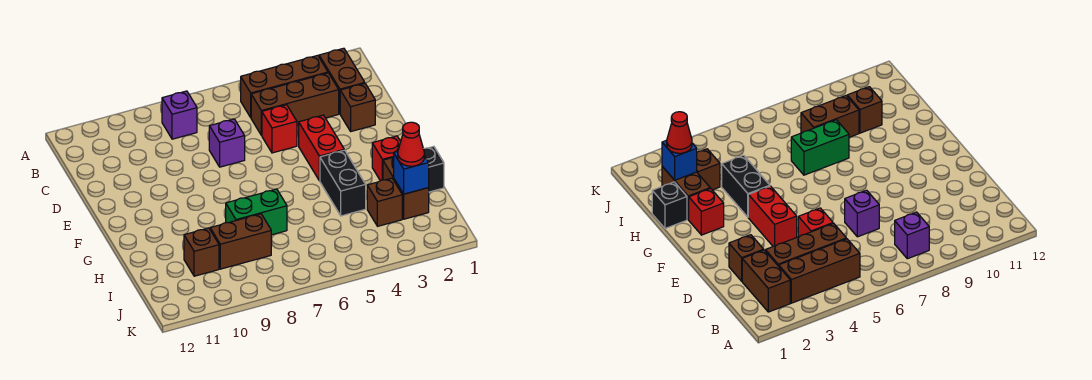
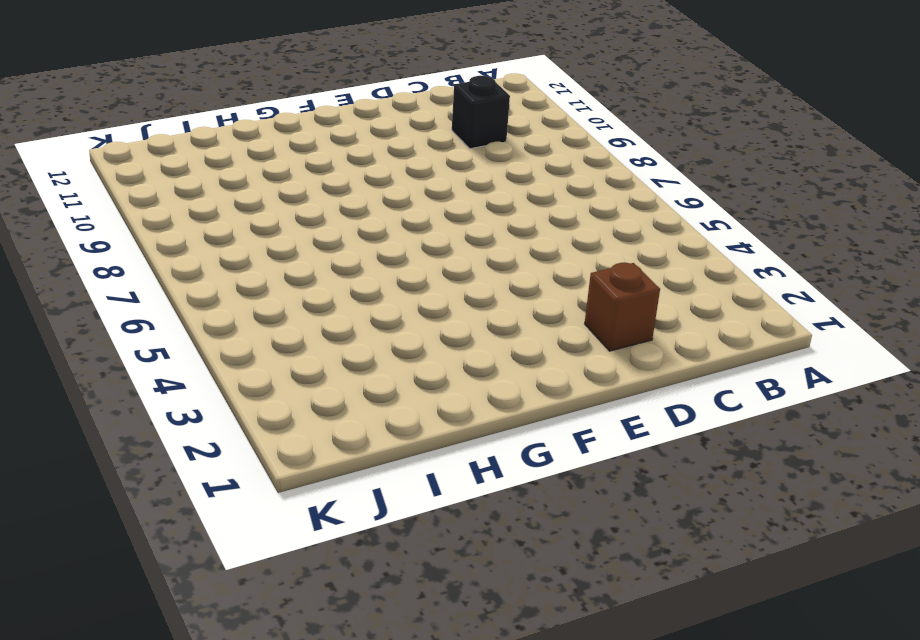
black brick C10 level 1 -> black brick H1 level 1
none -> brown brick B2:C2 level 1
none -> brown brick B3:B5 level 1
none -> purple brick B8 level 1

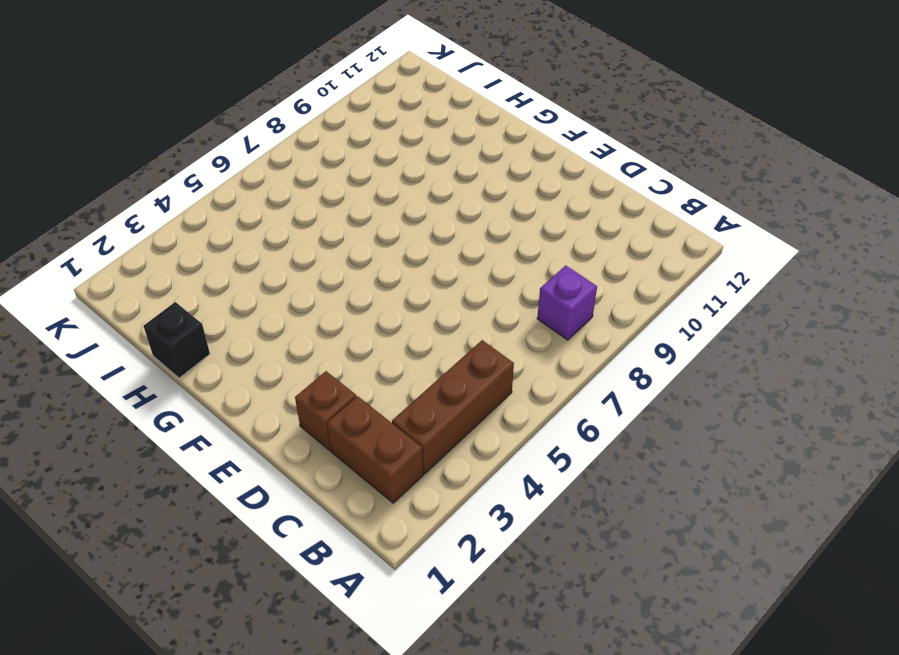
none -> brown brick C3:C5 level 1
none -> red brick D5 level 1
none -> purple brick D7 level 1

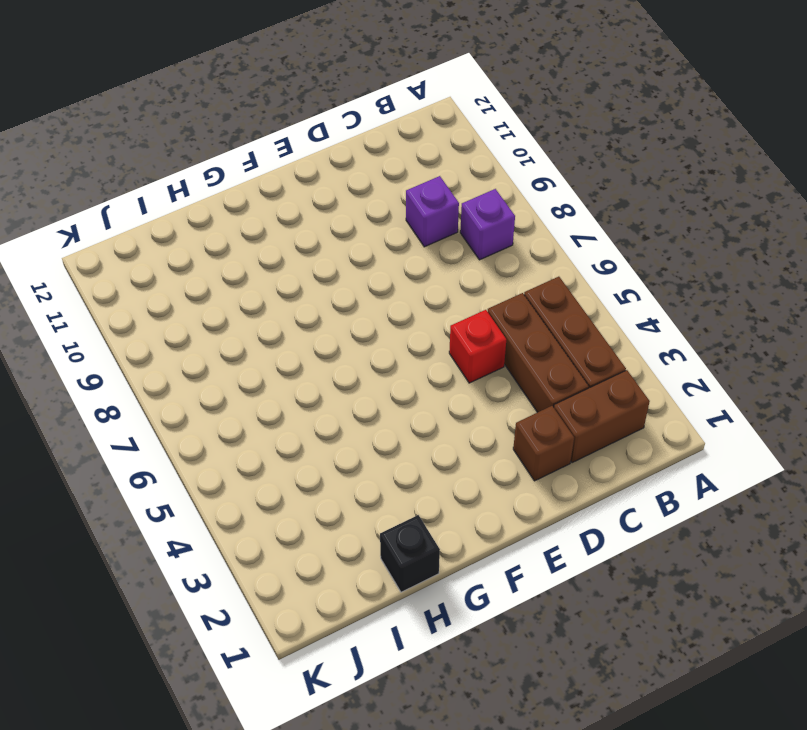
purple brick C9 level 1 -> purple brick D7 level 1
none -> red brick E4:F4 level 1
none -> red brick G2 level 1
none -> black brick G4:H4 level 1

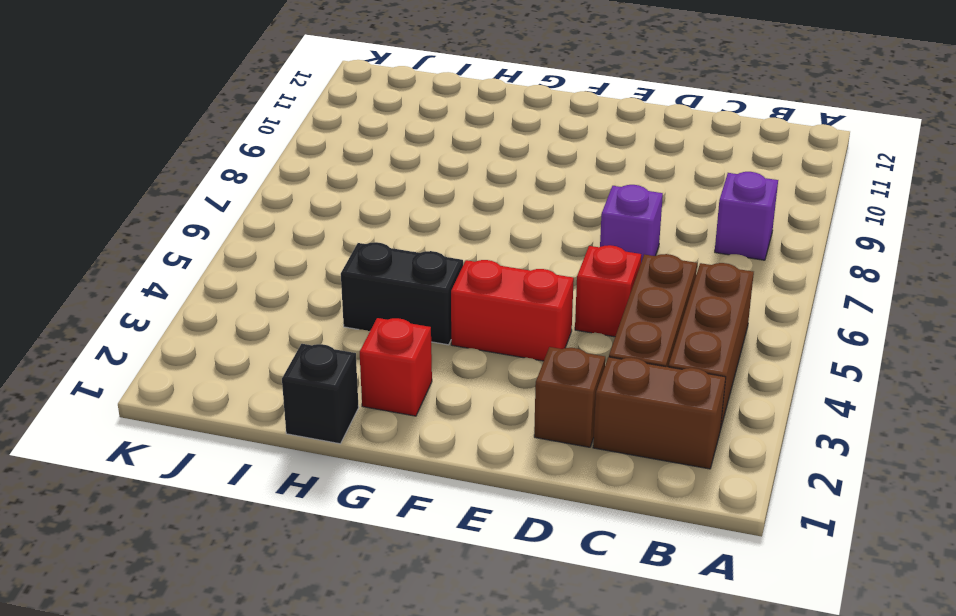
none -> brown brick H2:I2 level 1
none -> green brick H7:H8 level 1
none -> brown brick I3 level 1

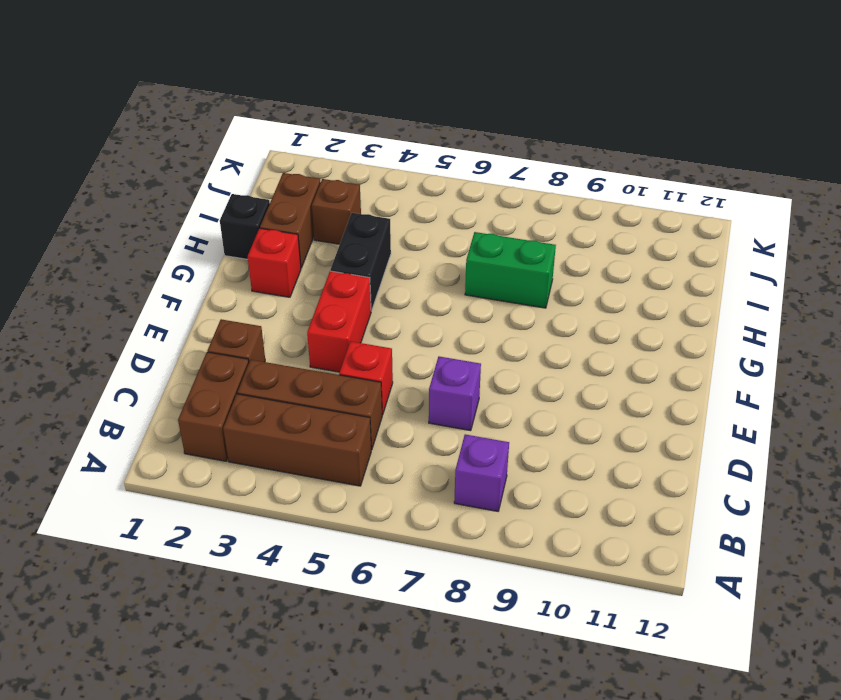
none -> brown brick I8:I9 level 1
none -> brown brick I10 level 1
none -> blue brick I2 level 2

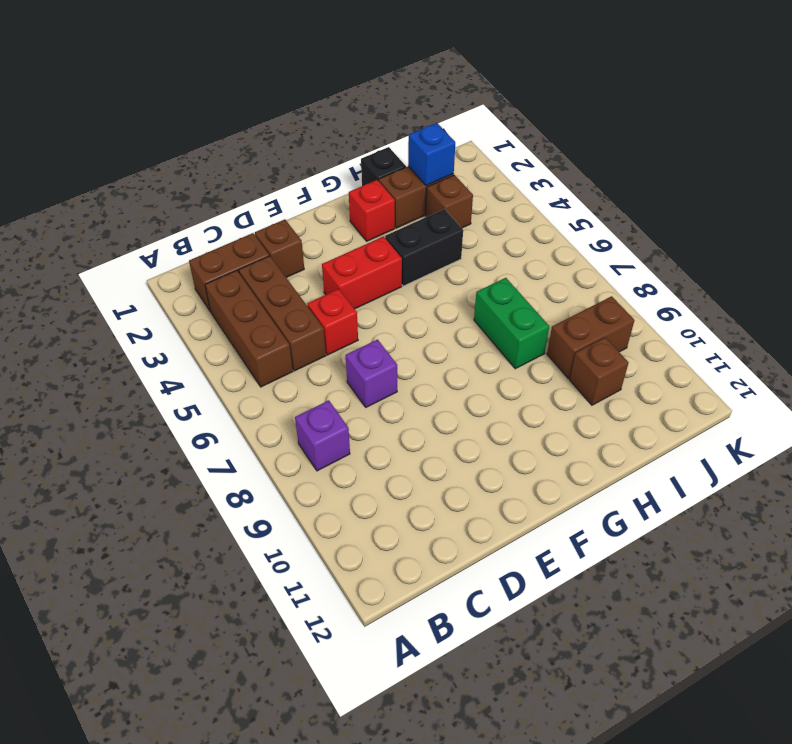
brown brick I9:J9 level 1 -> brown brick I8:I9 level 1
none -> red cone I2 level 3

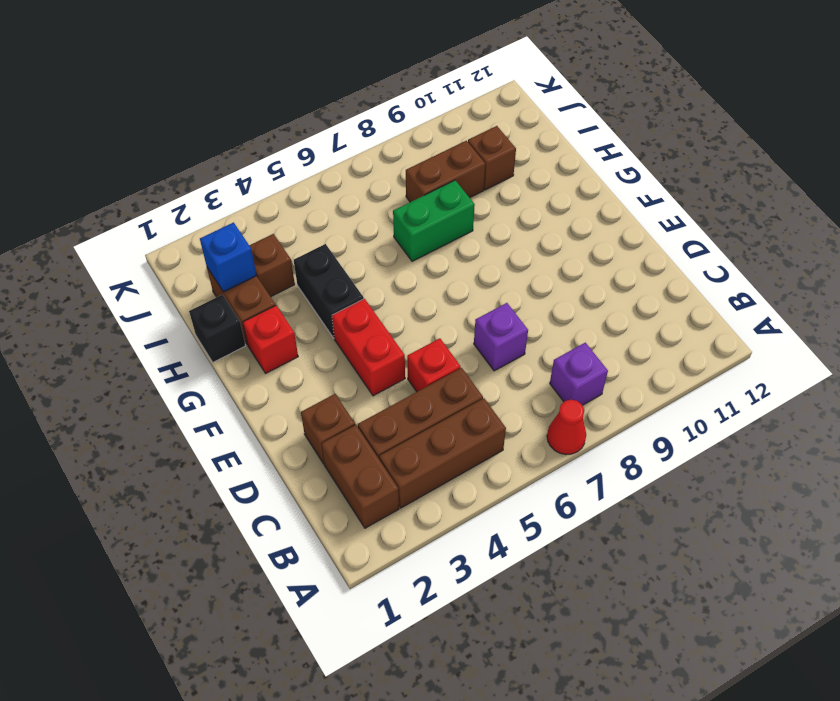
red cone A7 level 1 -> red cone I2 level 3

